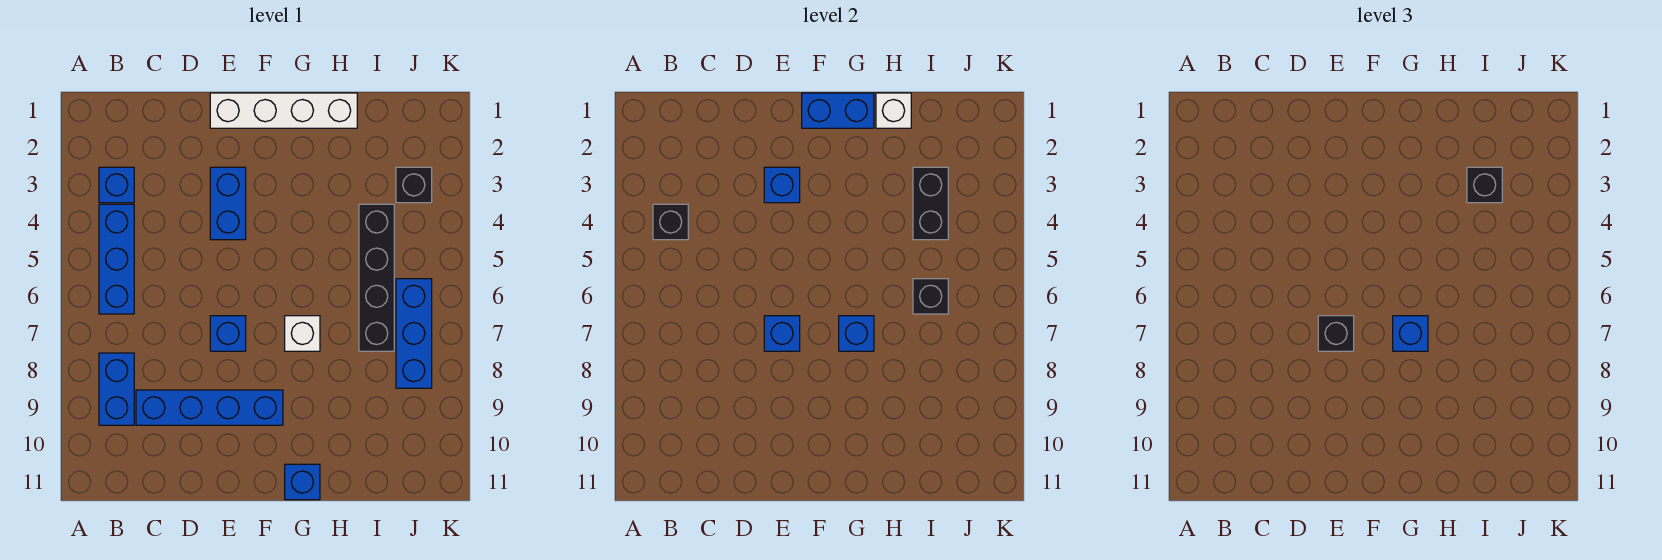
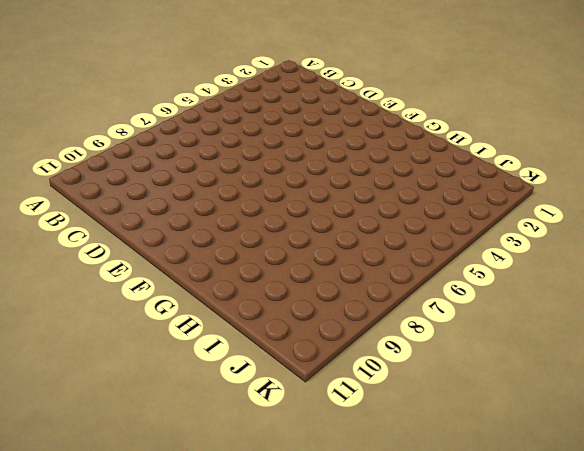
none -> blue brick B3 level 1
none -> blue brick B4:B6 level 1
none -> blue brick B8:B9 level 1

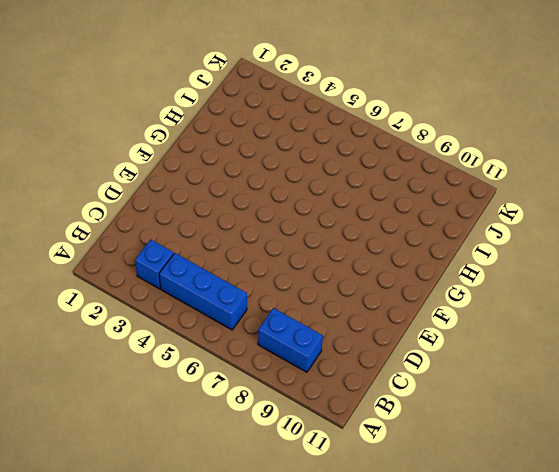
none -> blue brick C9:F9 level 1
none -> white brick E1:H1 level 1
none -> blue brick E3:E4 level 1

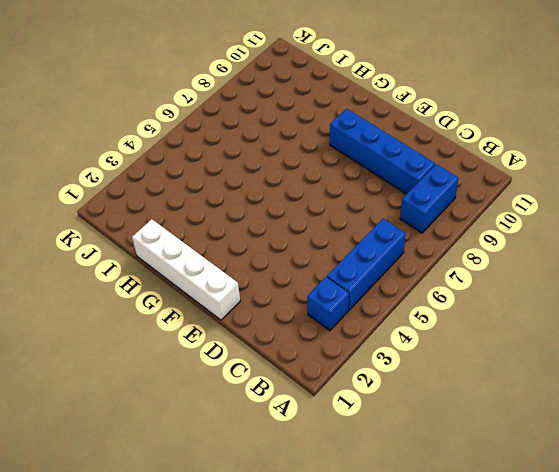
none -> blue brick E3:E4 level 1
none -> blue brick E7 level 1
none -> white brick G7 level 1

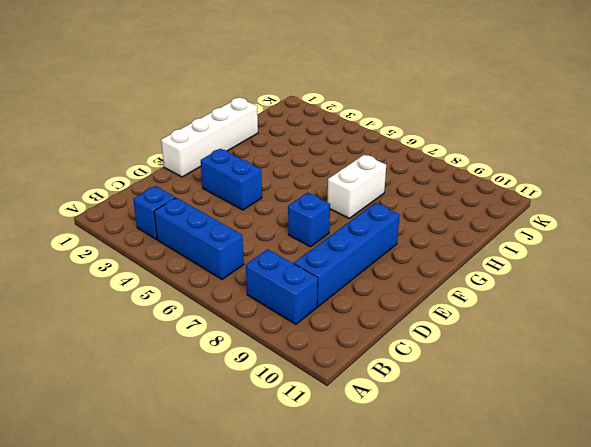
white brick G7:H7 level 1 -> white brick G7 level 1
none -> blue brick G11 level 1
none -> black brick I4:I7 level 1
none -> black brick J3 level 1

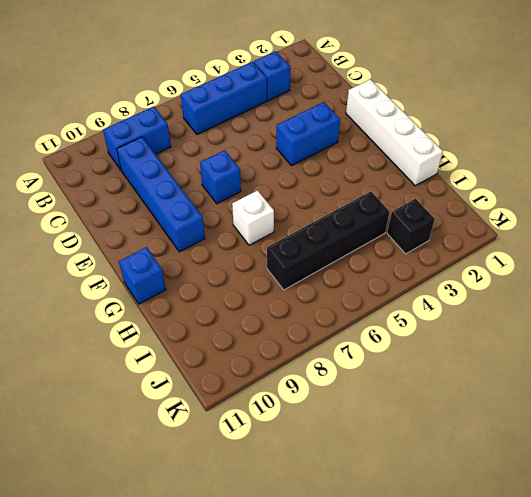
none -> blue brick J6:J8 level 1
none -> black brick B4 level 2
none -> blue brick E3 level 2

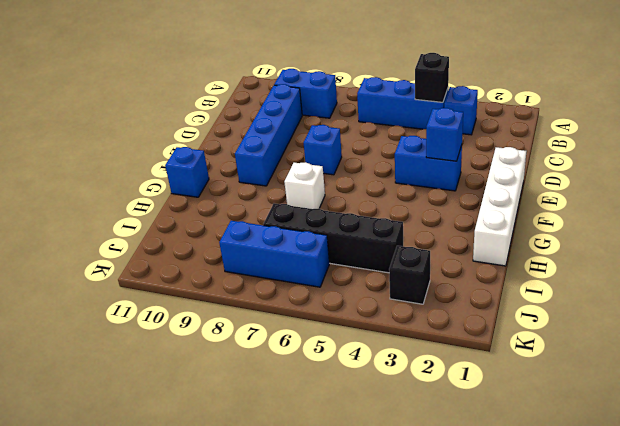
none -> blue brick E7 level 2
none -> blue brick F1:G1 level 2
none -> blue brick G7 level 2

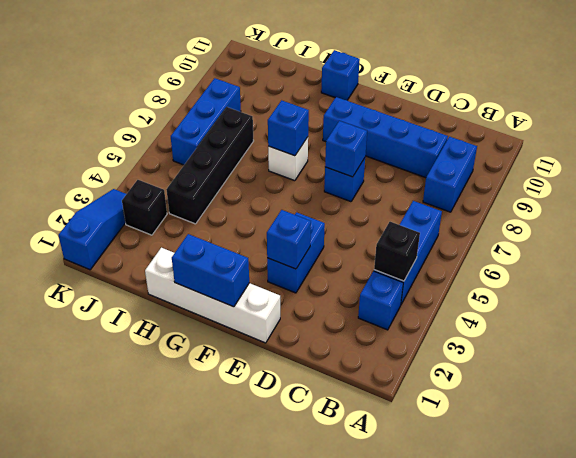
blue slope K1:K3 level 1 top 1 -> none
none -> white brick H1 level 2
none -> black brick I3:I4 level 2
none -> black brick I6 level 2

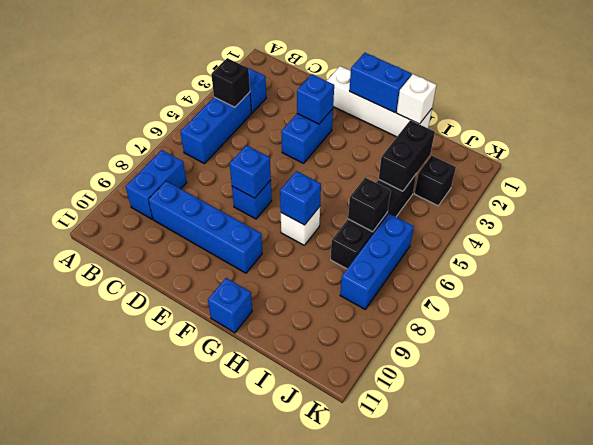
none -> black brick E7 level 3
none -> blue brick G7 level 3
none -> black brick I3 level 3

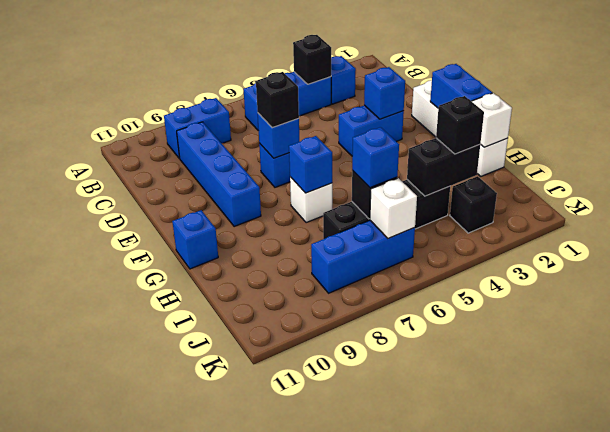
blue brick I6 level 3 -> blue brick G7 level 3
white brick J6 level 2 -> none

